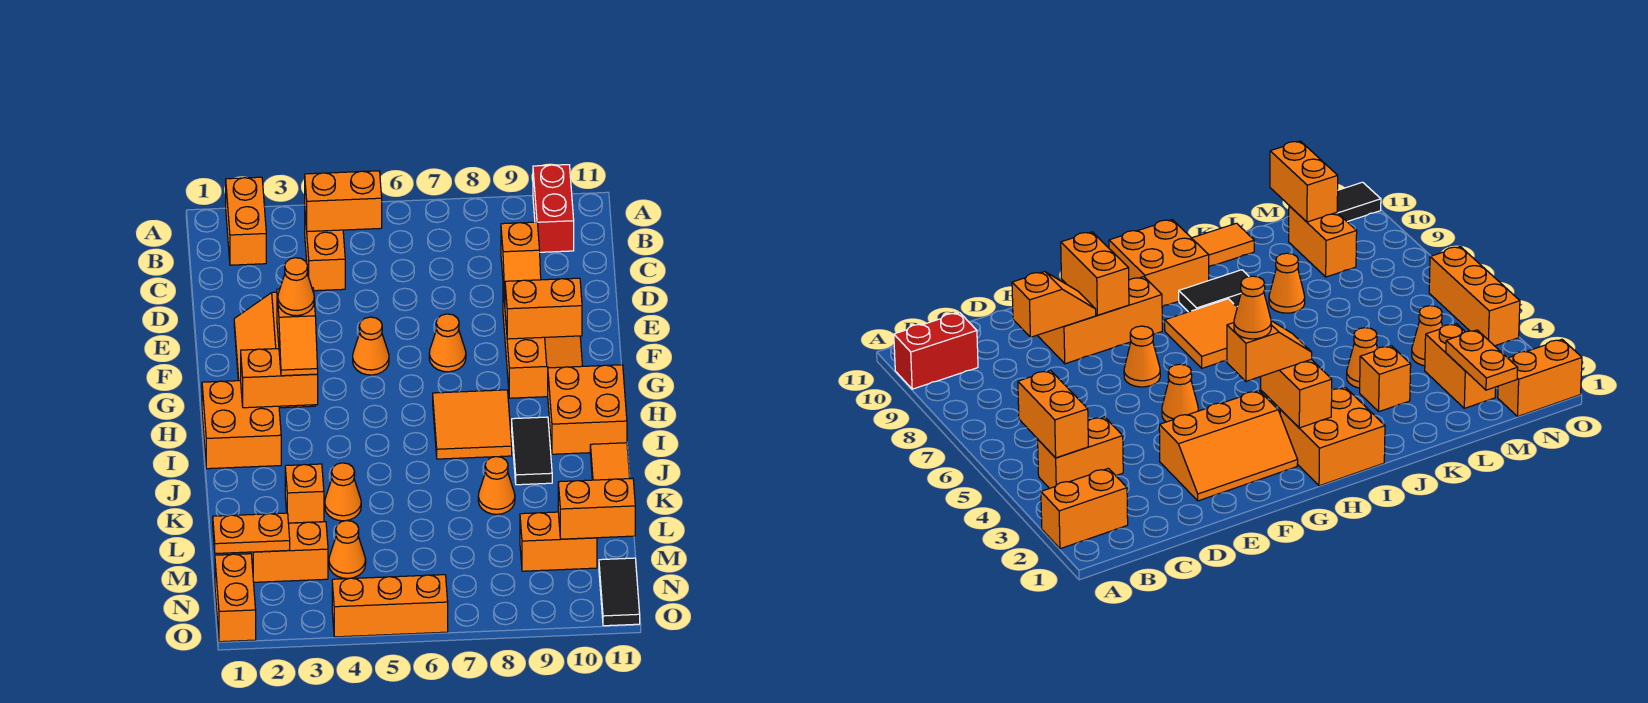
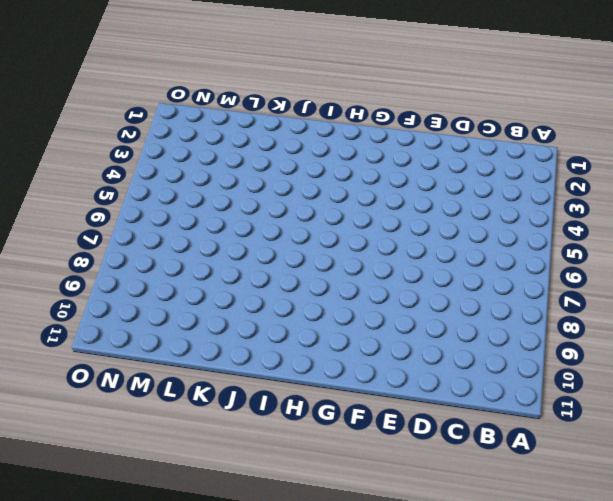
none -> orange brick A2:B2 level 1
none -> red brick A10:B10 level 1
none -> orange brick B4:C4 level 1

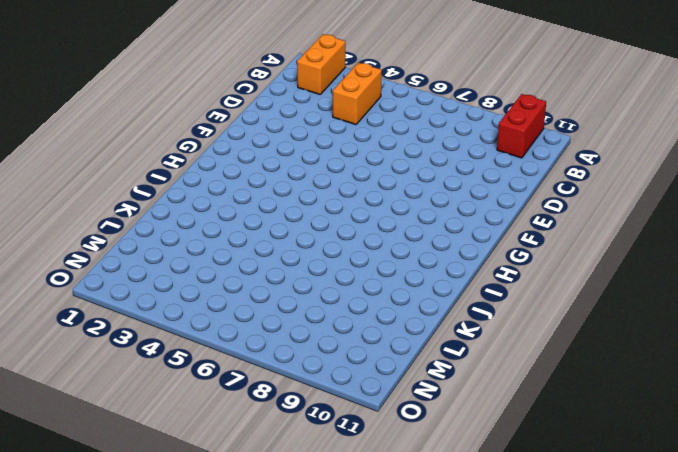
none -> orange slope E2:G3 level 1 top 3
none -> orange slope E9:G10 level 1 top 9
none -> orange cone F5 level 1

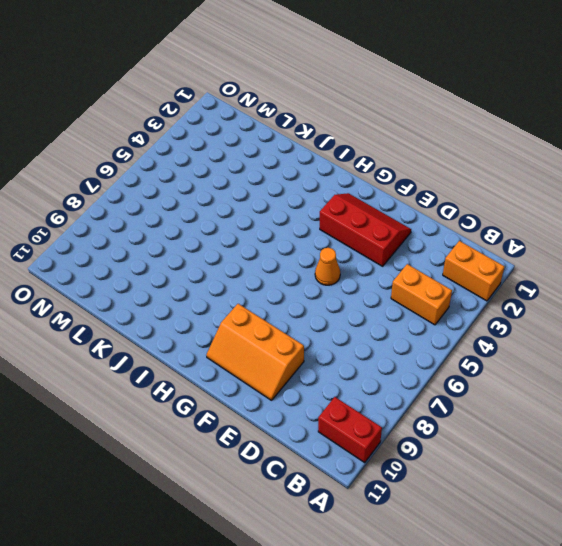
red slope E2:G3 level 1 top 3 -> orange slope E2:G3 level 1 top 3
none -> orange cone F7 level 1
none -> orange brick H1:I2 level 1
none -> orange tile H7:I8 level 1

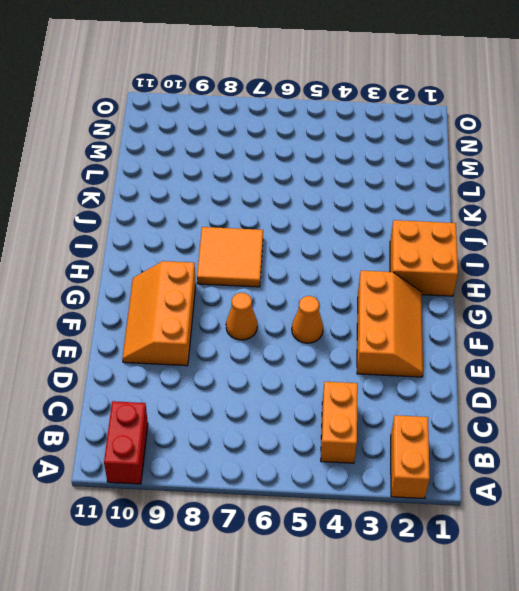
none -> orange brick H10:I11 level 1
none -> black tile I9:J9 level 1
none -> orange tile J11:K11 level 1

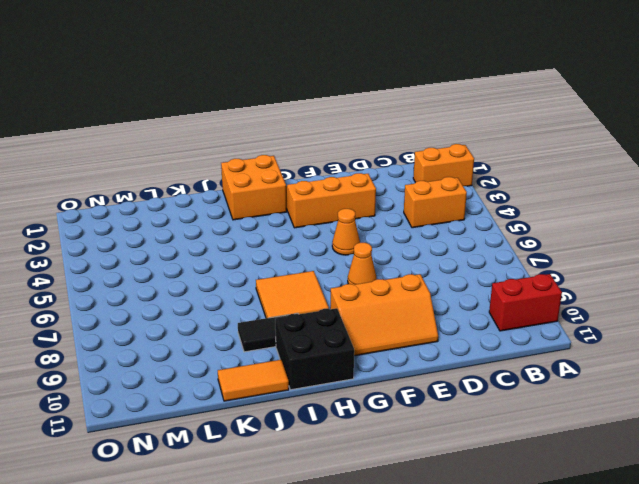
black brick H10:I11 level 1 -> orange brick H10:I11 level 1
none -> orange brick K3 level 1
none -> orange cone K4 level 1
none -> orange cone K8 level 1

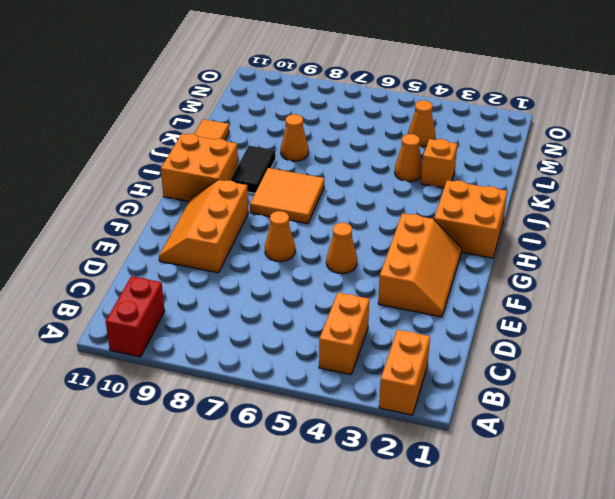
none -> orange brick M2:M3 level 1
none -> orange brick M9:M10 level 1
none -> orange brick N1:O1 level 1

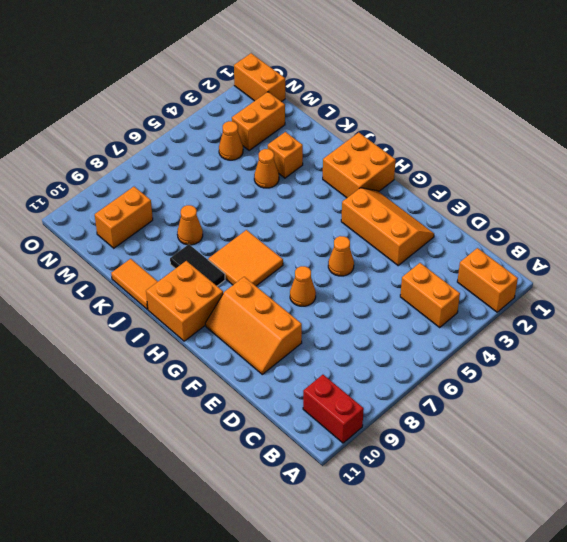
none -> black tile N11:O11 level 1
none -> orange brick O4:O6 level 1
none -> orange brick B4:B5 level 2

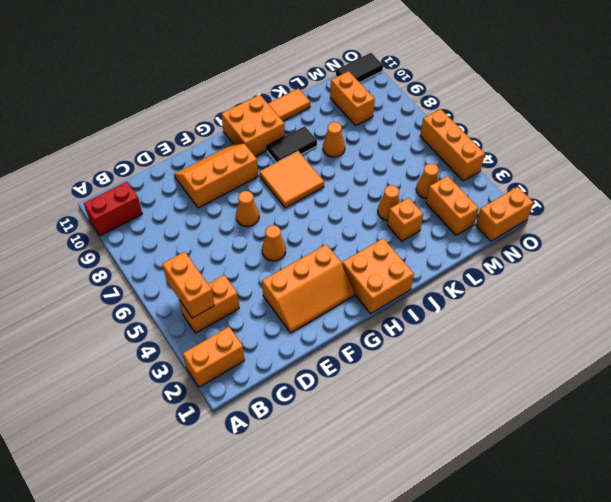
none -> orange slope D9:E9 level 2 top D
none -> orange brick F9:F10 level 2
none -> orange brick H2:H3 level 2

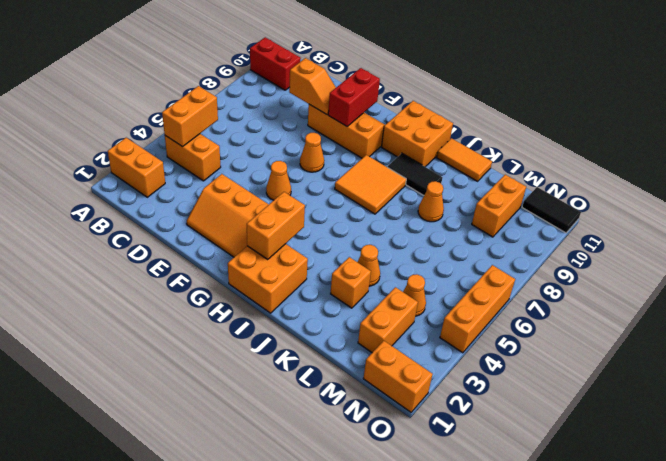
red brick F9:F10 level 2 -> orange brick F9:F10 level 2
none -> orange plate M1:M2 level 2
none -> orange brick M10:M11 level 2
none -> orange slope G3:H3 level 3 top G

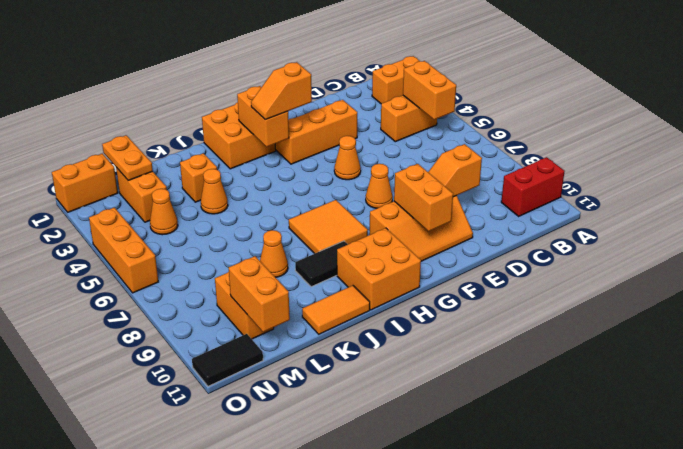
none -> orange cone G3 level 4

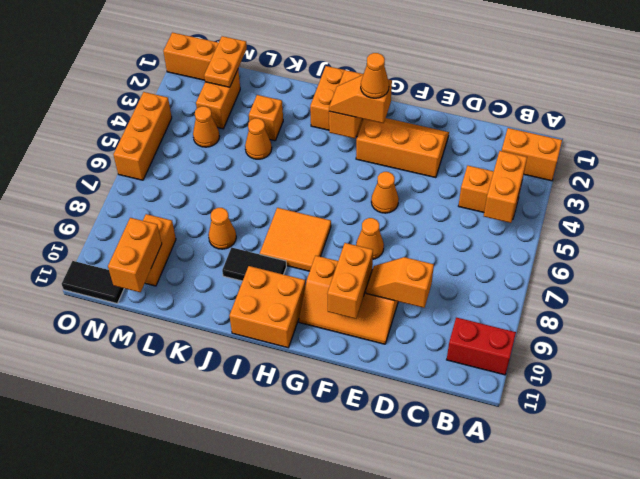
none -> orange tile J11:K11 level 1

